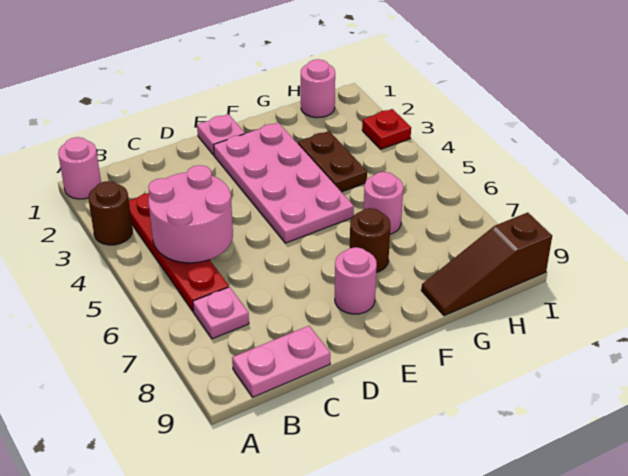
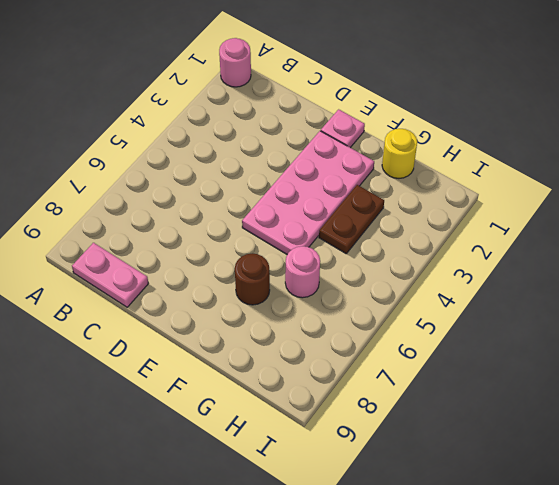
yellow round brick G1 level 1 -> none
none -> brown round brick A3 level 1
none -> red plate B3:B6 level 1
none -> pink plate B7 level 1

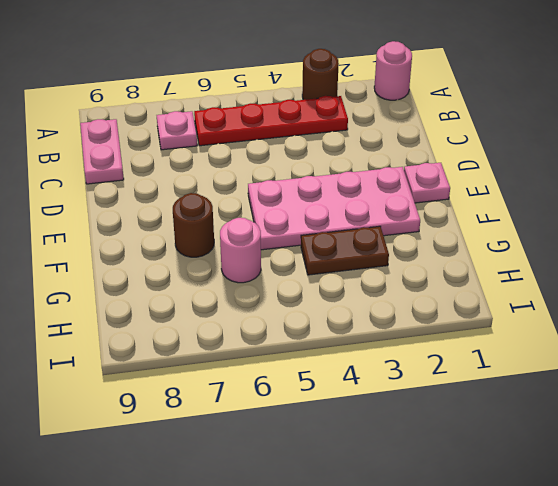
none -> pink round brick E8 level 1
none -> brown slope G9:I9 level 1 top I
none -> pink round brick H1 level 1

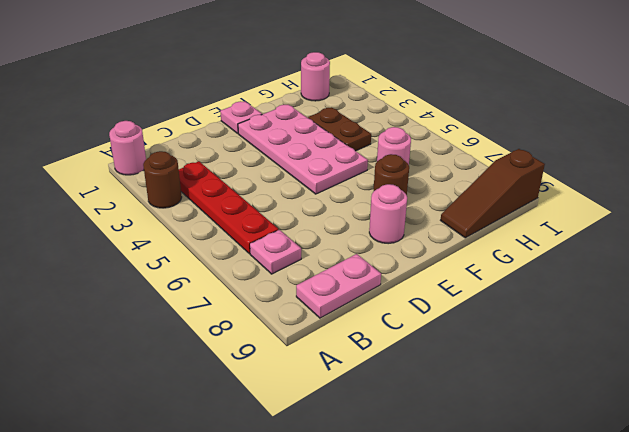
none -> red plate I3 level 1
none -> pink round brick B4:C5 level 2

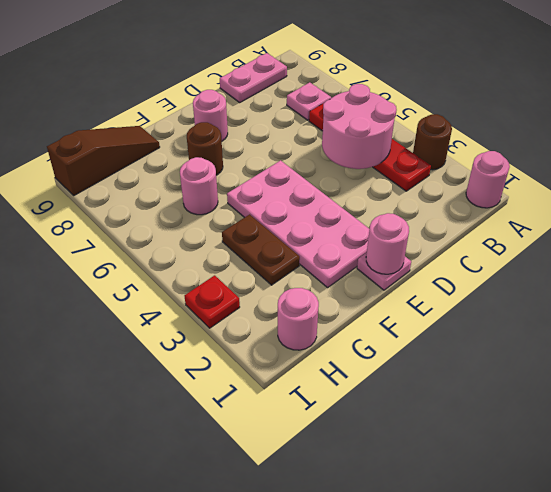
pink round brick E1 level 2 -> none

